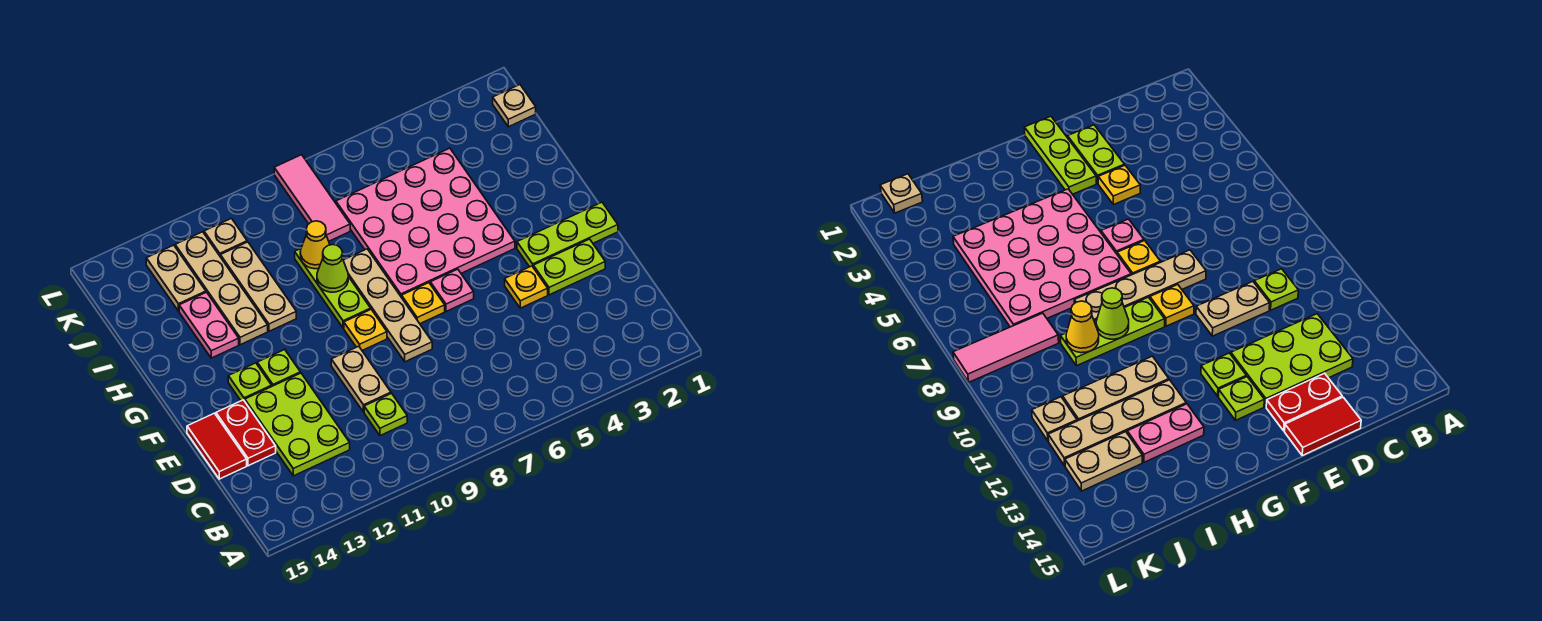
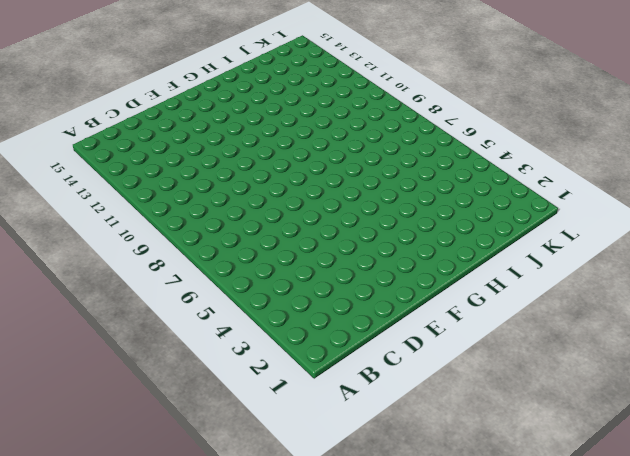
none -> lime plate C10 level 1
none -> lime plate C12:E13 level 1
none -> tan plate D10:E10 level 1

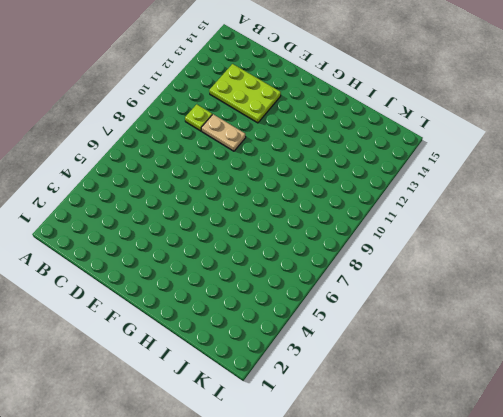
none -> red plate D14:E14 level 1
none -> red tile D15:E15 level 1
none -> lime plate E2:E3 level 1

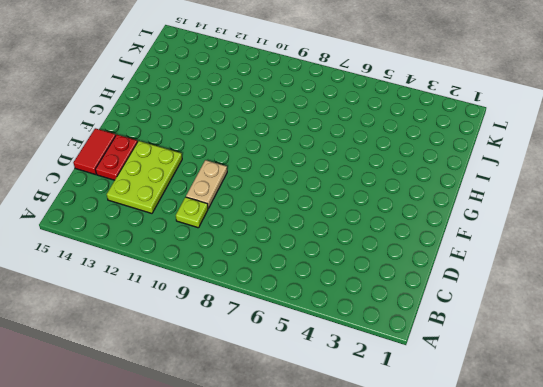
none -> lime plate E2:E3 level 1
none -> yellow plate E4 level 1
none -> tan plate E8:H8 level 1

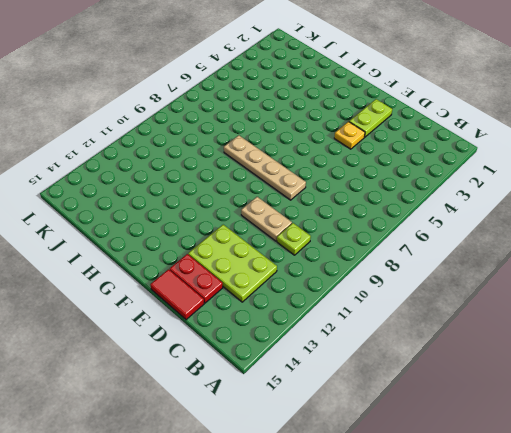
none -> lime plate F1:F3 level 1
none -> pink plate F6 level 1
none -> yellow plate F7 level 1

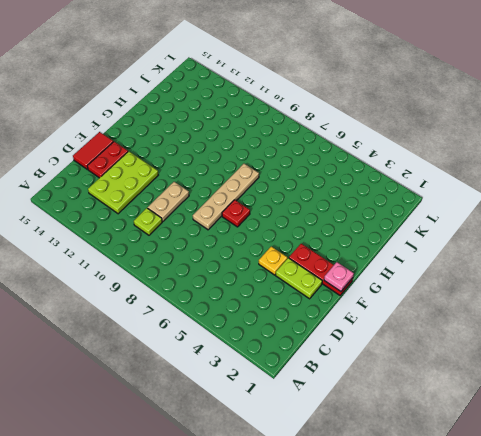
red plate F1:F3 level 1 -> lime plate F1:F3 level 1
pink plate F1 level 2 -> pink plate F6 level 1
red plate F7 level 1 -> yellow plate F7 level 1
none -> yellow plate F9 level 1
none -> lime plate F12 level 1
none -> lime plate F13 level 1

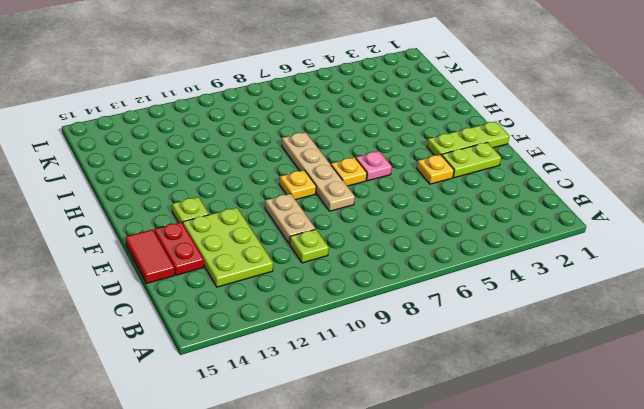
none -> lime plate F12 level 1
none -> pink plate G4:J7 level 1
none -> lime plate G9:I9 level 1

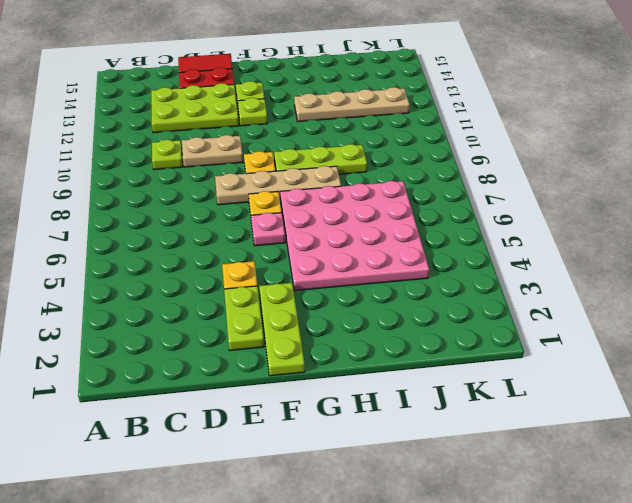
none -> tan plate H11:J11 level 1
none -> pink plate H13:I13 level 1
none -> pink tile J8:L8 level 1

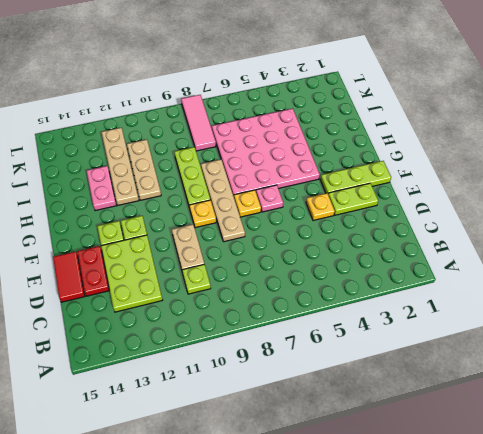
none -> tan plate J13:K13 level 1
none -> tan plate K1 level 1
none -> tan plate K11 level 1

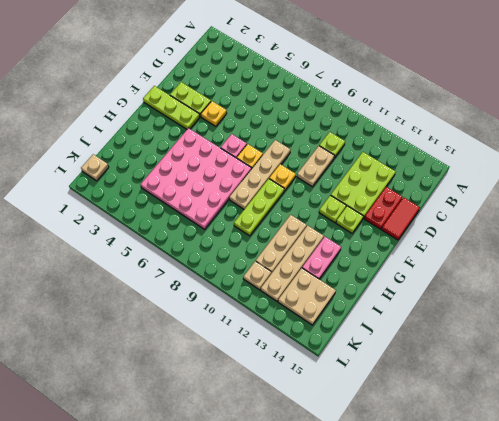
tan plate J13:K14 level 1 -> tan plate J13:K13 level 1
none -> pink tile J8:L8 level 1
none -> lime cone H9 level 2
none -> yellow cone I9 level 2

